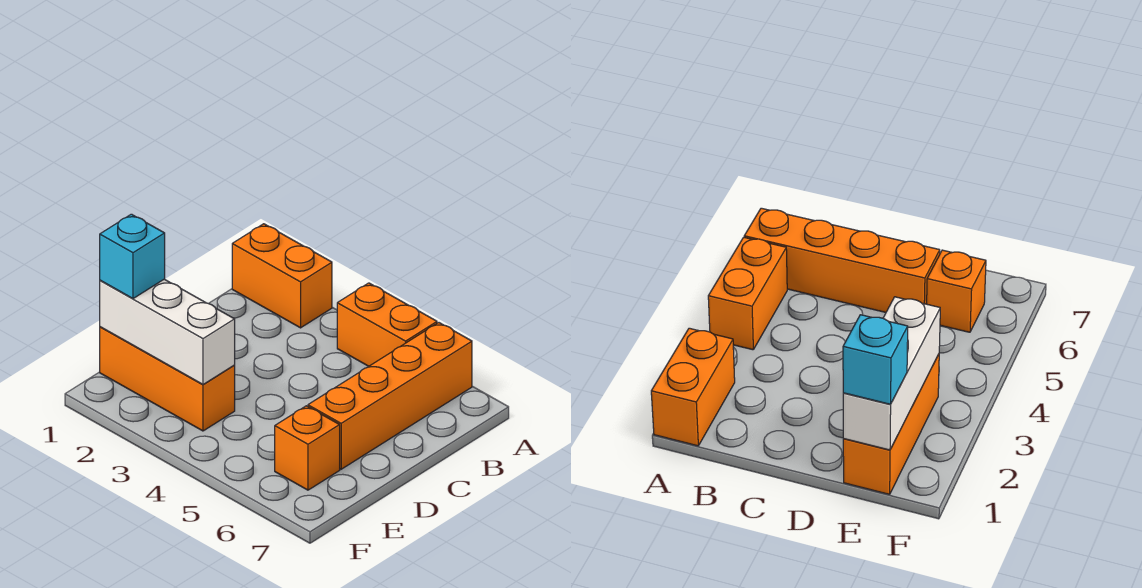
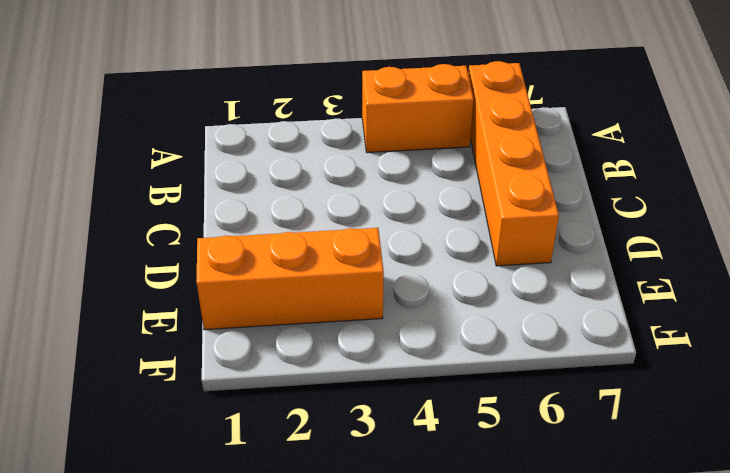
none -> orange brick A1:A2 level 1
none -> orange brick E6 level 1

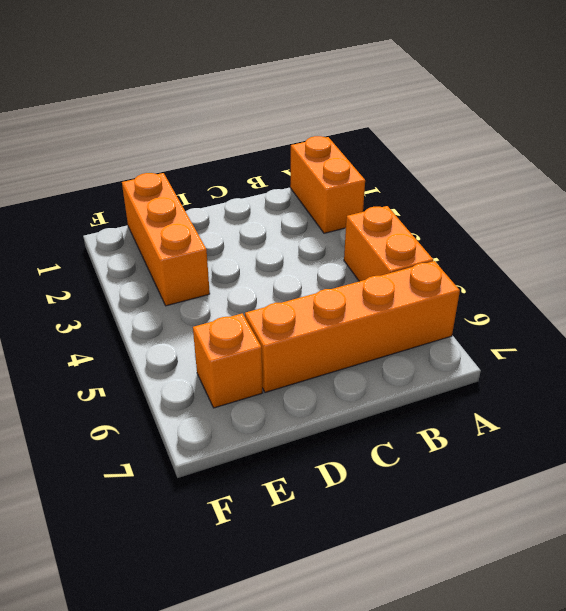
none -> white brick E1:E3 level 2
none -> cyan brick E1 level 3

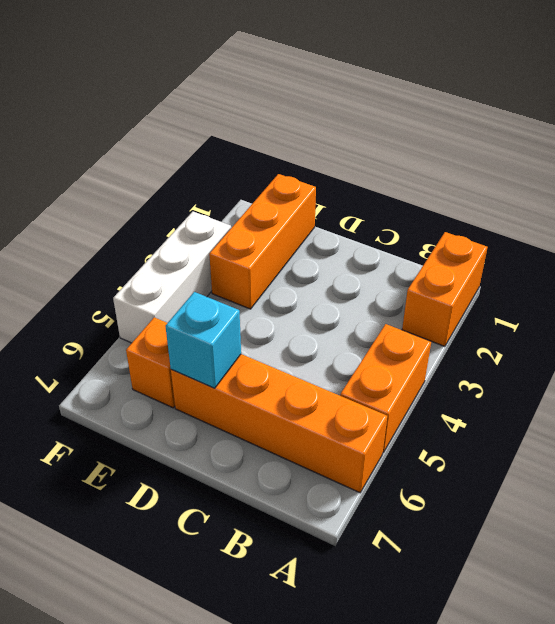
cyan brick D6 level 2 -> cyan brick E1 level 3
white brick F3:F5 level 1 -> white brick E1:E3 level 2

